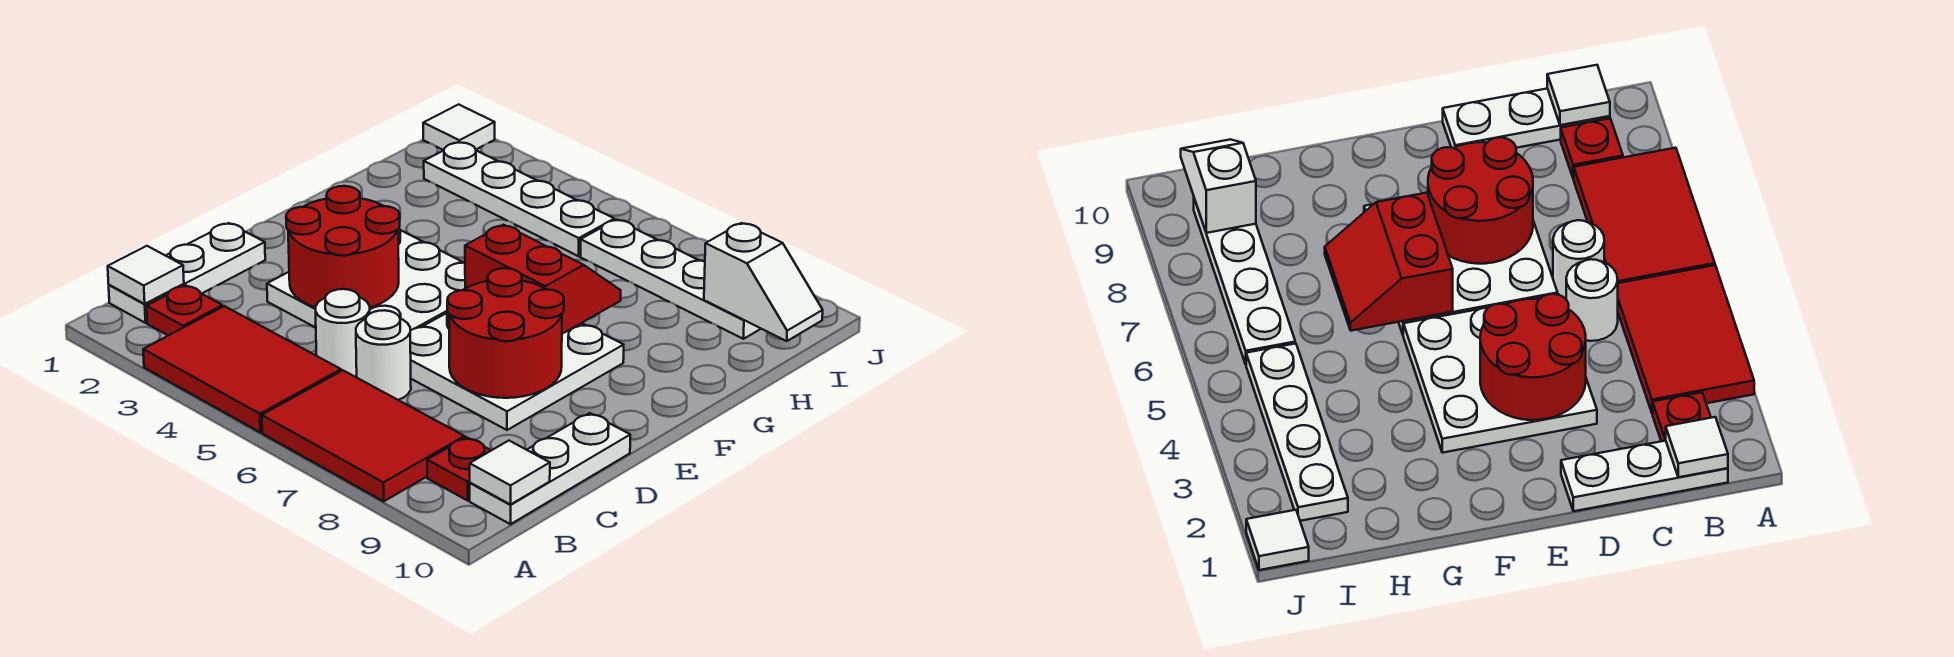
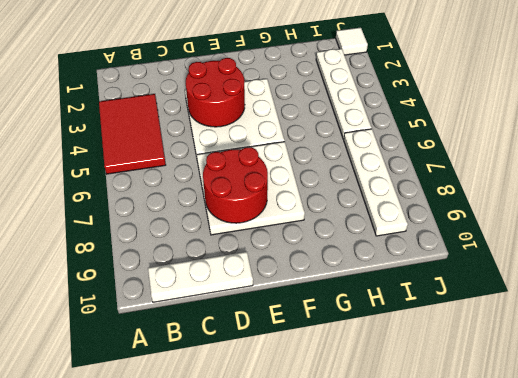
none -> red tile A6:B8 level 1
none -> white plate B1:D1 level 1
none -> red plate B2 level 1

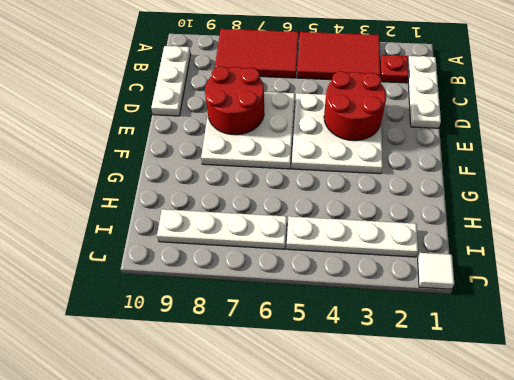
none -> red plate B9 level 1
none -> white round brick C5 level 1
none -> white round brick C6 level 1

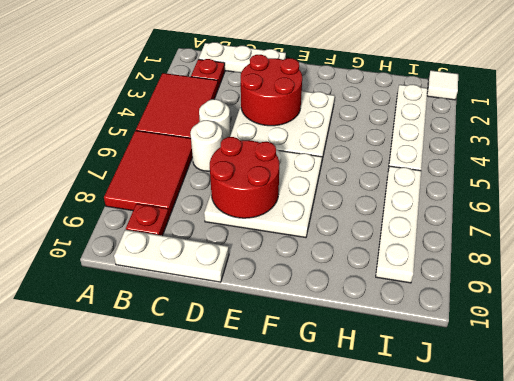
none -> white tile B1 level 2
none -> white tile B10 level 2
none -> red slope F6:G7 level 2 top F

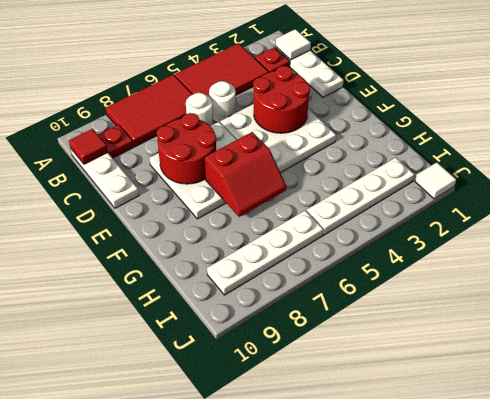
red tile B10 level 2 -> white tile B10 level 2
none -> white slope I9:I10 level 2 top 9

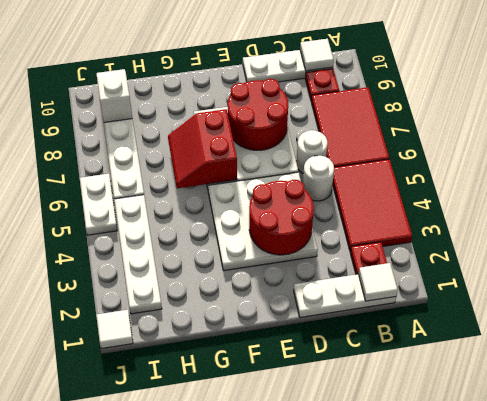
white plate J5:J6 level 1 -> none

